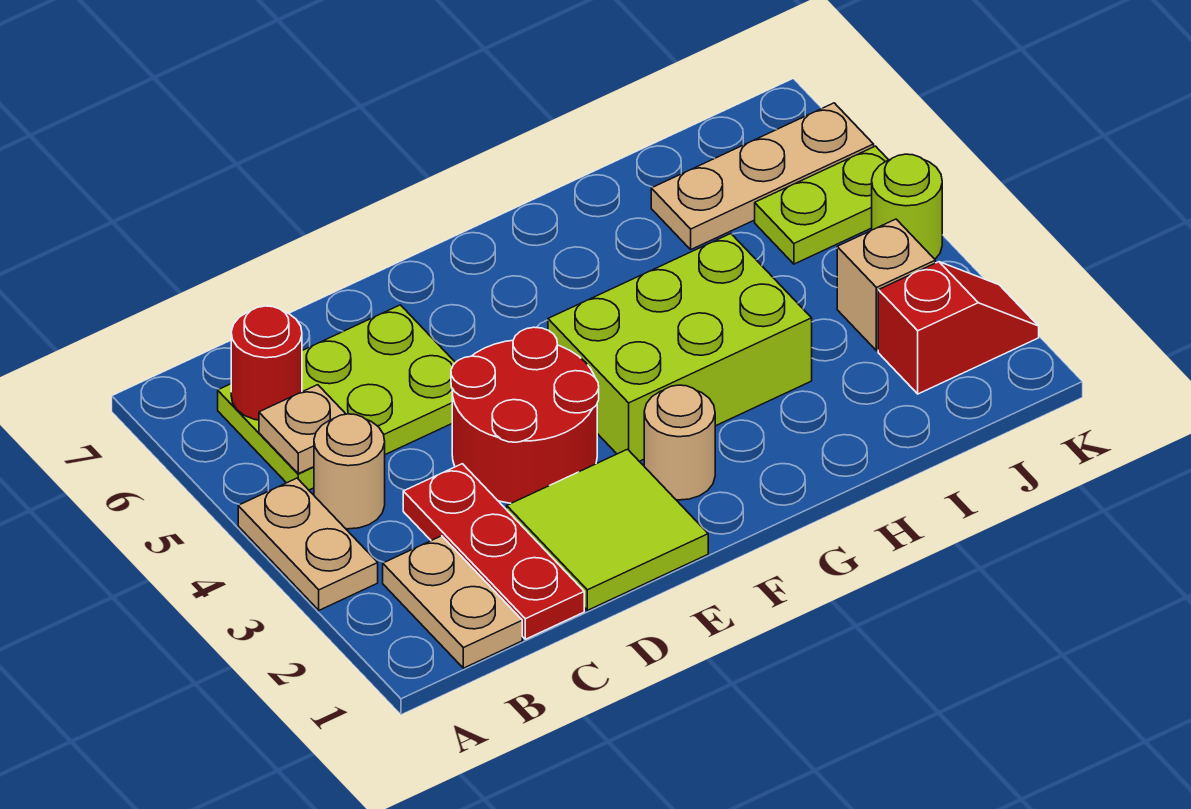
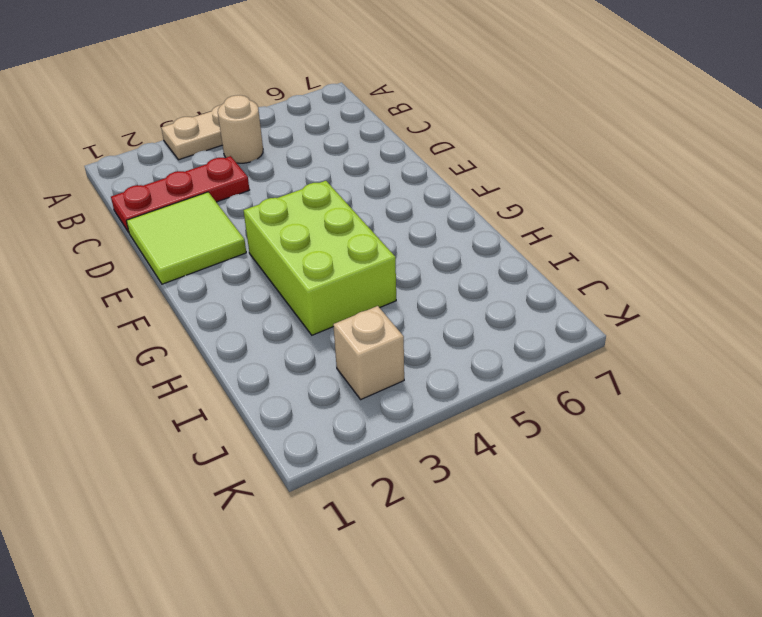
none -> tan plate B1:B2 level 1
none -> lime plate B5:D6 level 1
none -> red round brick D3:E4 level 1

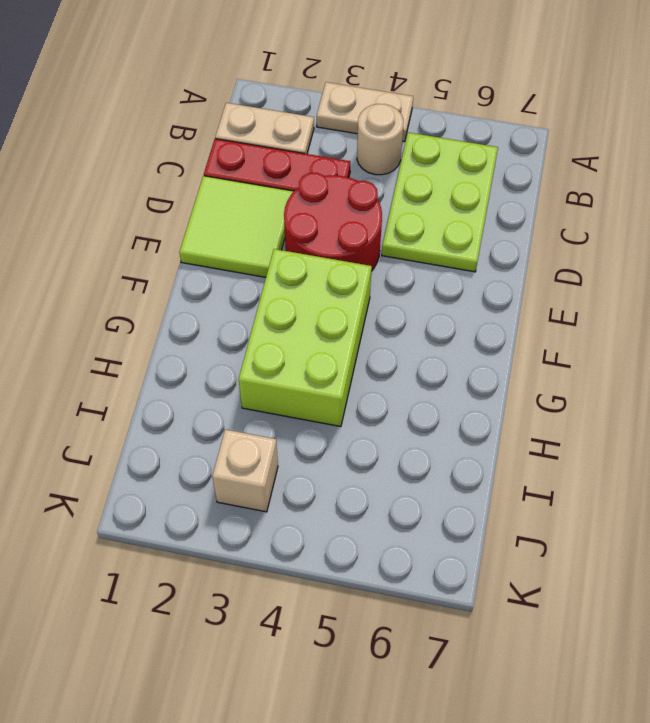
none -> tan round brick F2 level 1
none -> tan plate I6:K6 level 1
none -> red slope J2:K2 level 1 top J

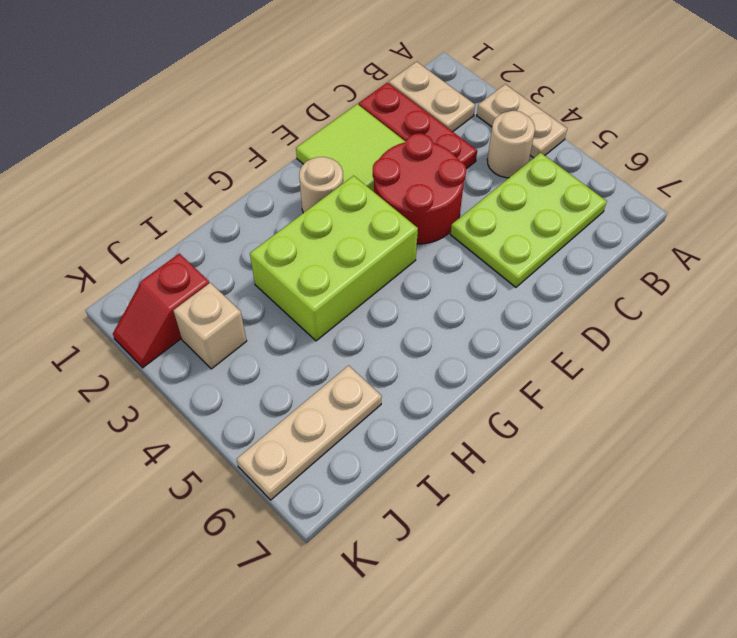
none -> lime plate J5:K5 level 1
none -> lime round brick K4 level 1
none -> tan plate B5 level 2

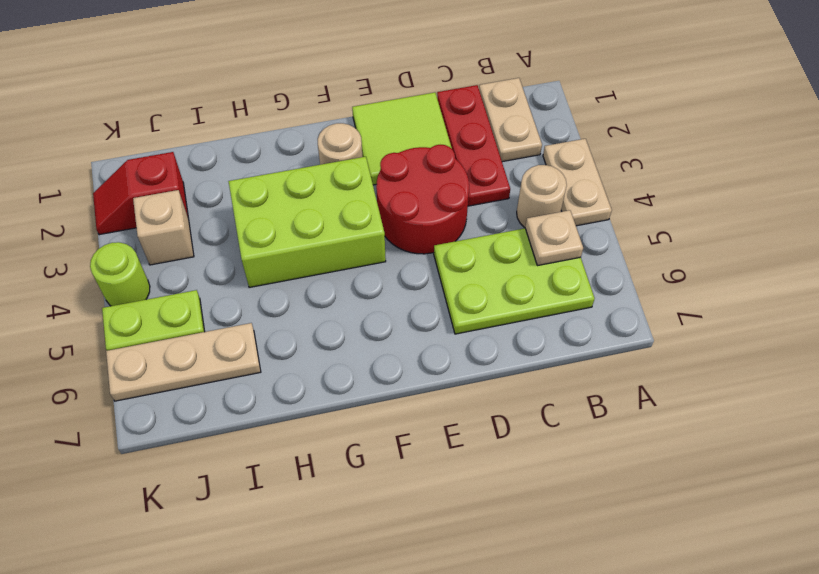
none -> red round brick B6 level 2

